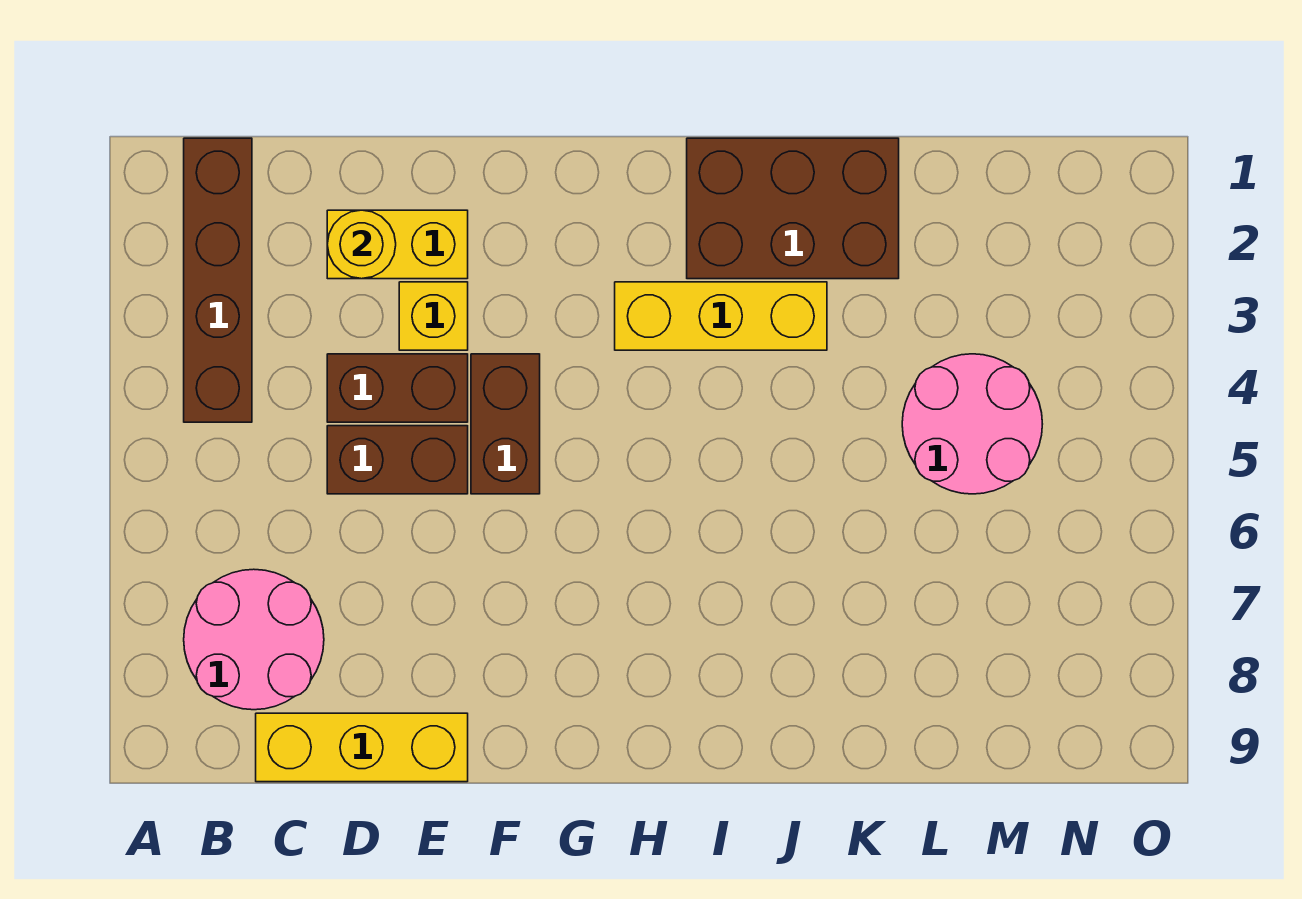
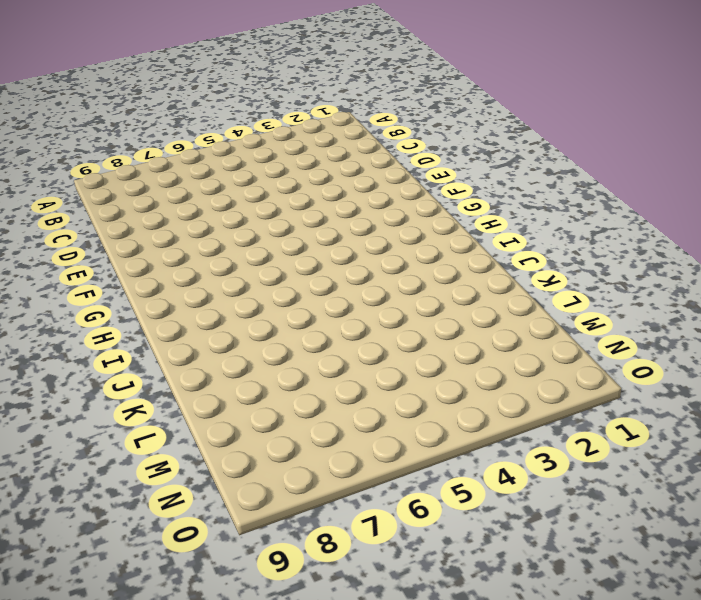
none -> brown brick B1:B4 level 1
none -> pink round brick B7:C8 level 1
none -> yellow brick C9:E9 level 1

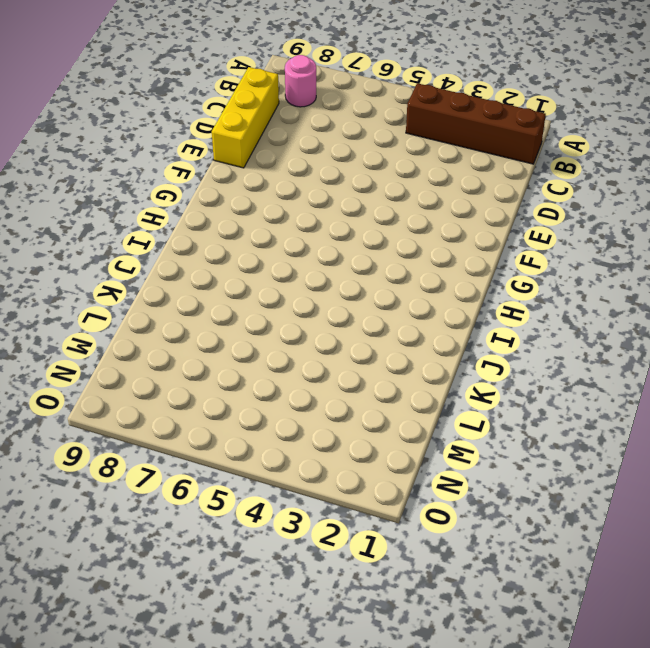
pink round brick B8 level 1 -> pink round brick B7:C8 level 1
none -> yellow brick D2:E2 level 1
none -> brown brick D4:E4 level 1
none -> brown brick D5:E5 level 1

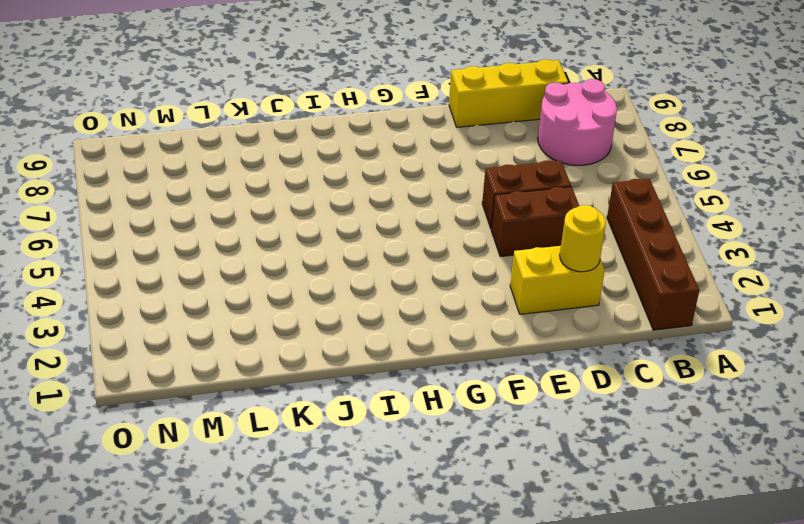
none -> yellow brick E3 level 1
none -> brown brick F4:F5 level 1
none -> yellow brick H3:J3 level 1

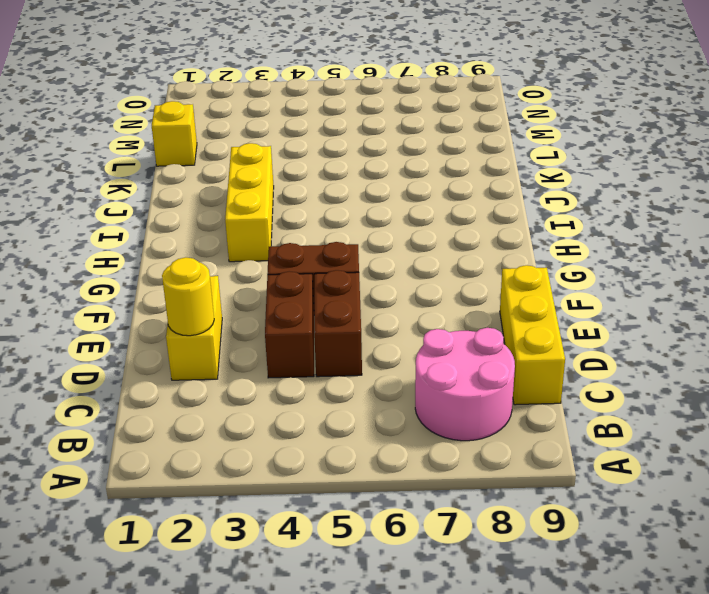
yellow brick L1 level 1 -> yellow brick E3 level 1
none -> brown brick B1:B4 level 1
none -> brown brick I1:K2 level 1
none -> pink round brick L4:M5 level 1

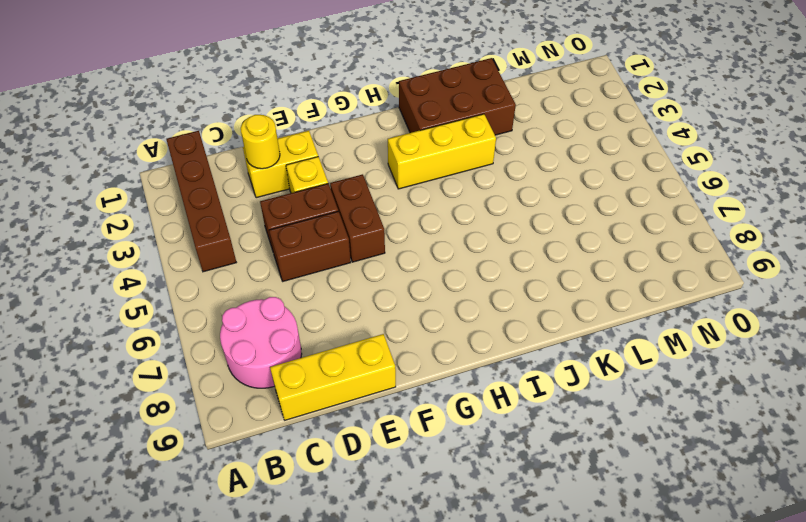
none -> pink round brick L4:M5 level 1

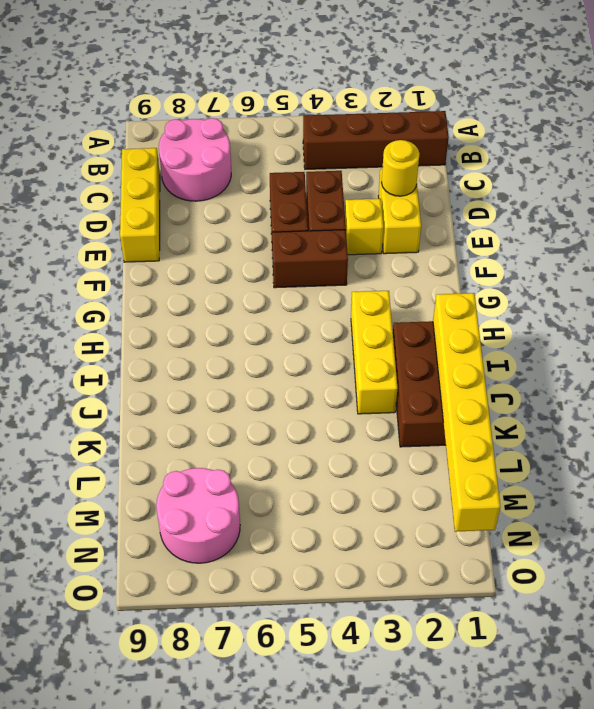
yellow brick I1:N1 level 2 -> none
pink round brick M7:N8 level 1 -> pink round brick L4:M5 level 1

